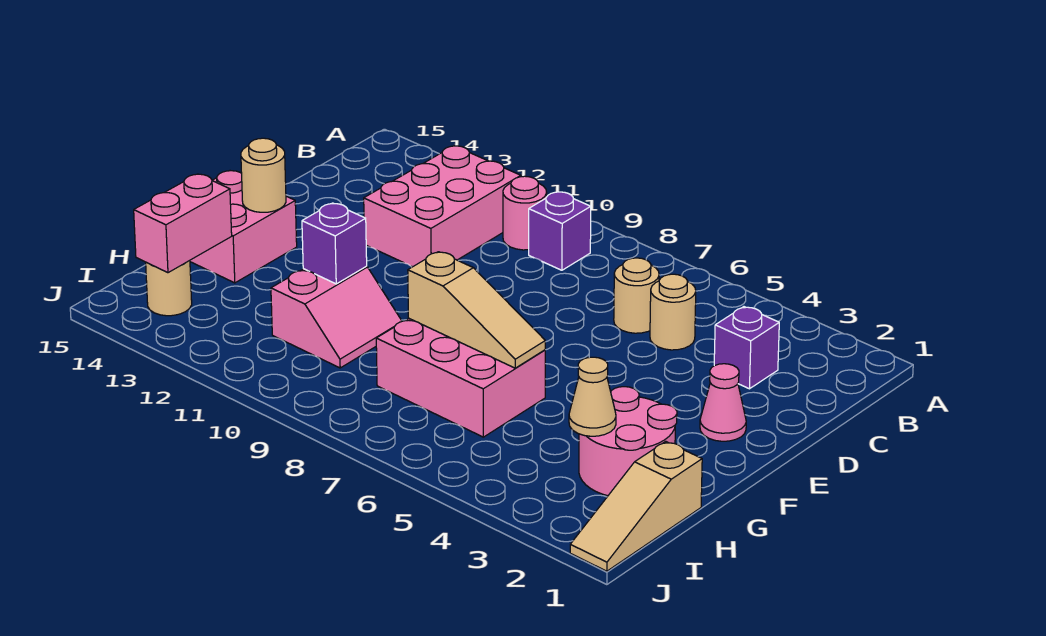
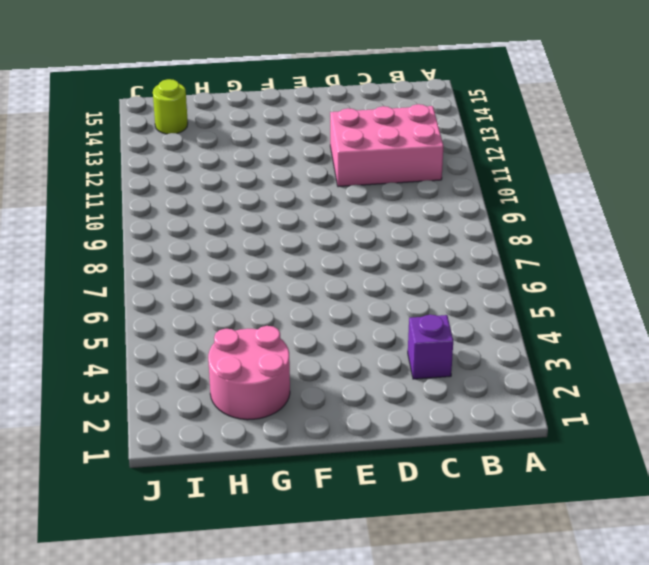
lime round brick I14 level 1 -> tan round brick I14 level 1
none -> purple brick B9 level 1
none -> pink round brick B10 level 1
none -> tan round brick C5 level 1

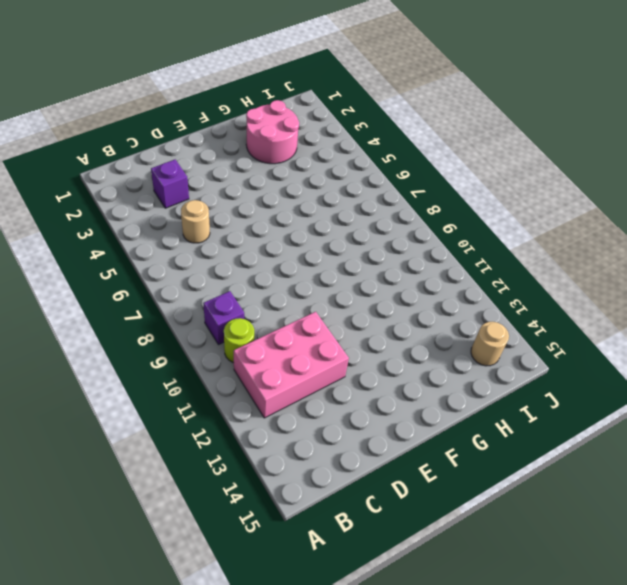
lime round brick B10 level 1 -> pink round brick B10 level 1
none -> tan round brick C6 level 1
none -> pink cone E2 level 1
none -> pink brick F14:G15 level 1

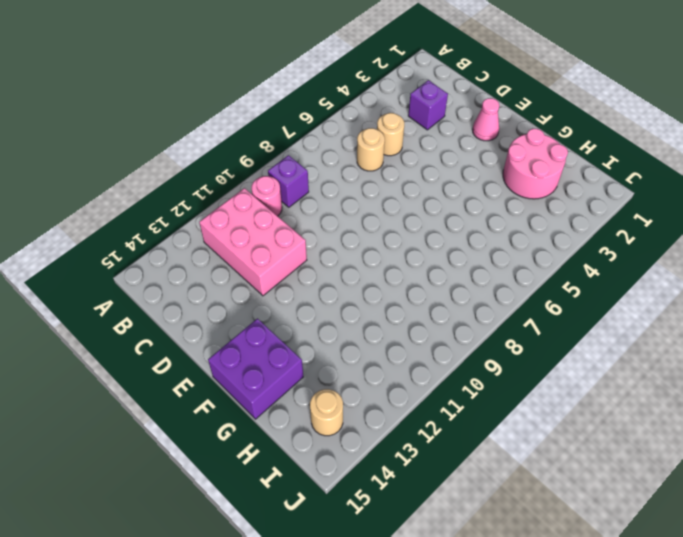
purple brick F14:G15 level 1 -> pink brick F14:G15 level 1
none -> pink brick G6:H8 level 1
none -> pink slope G10:H11 level 1 top 11
none -> tan slope H1:J1 level 1 top H

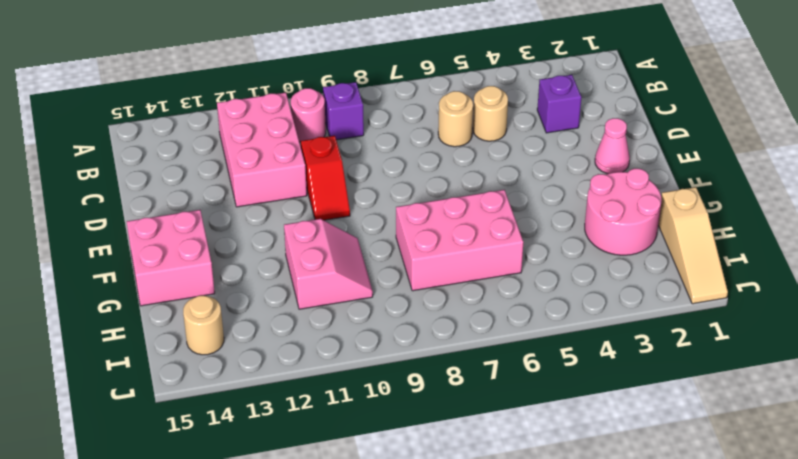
red slope D10:E10 level 1 top D -> none
none -> tan round brick F14 level 2
none -> tan slope G6:G8 level 2 top 8
none -> purple brick G11 level 2

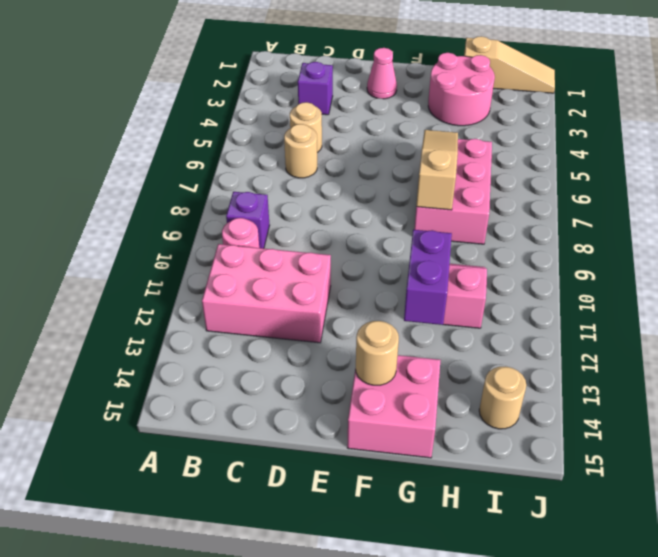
purple brick G11:G12 level 2 -> purple brick G11 level 2
none -> tan cone H3 level 2
none -> pink brick H14:I14 level 2

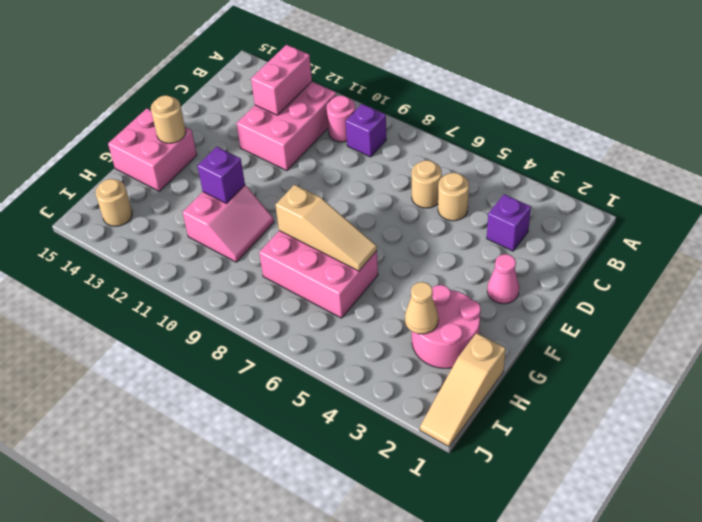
pink brick B12:C12 level 2 -> pink brick H14:I14 level 2

